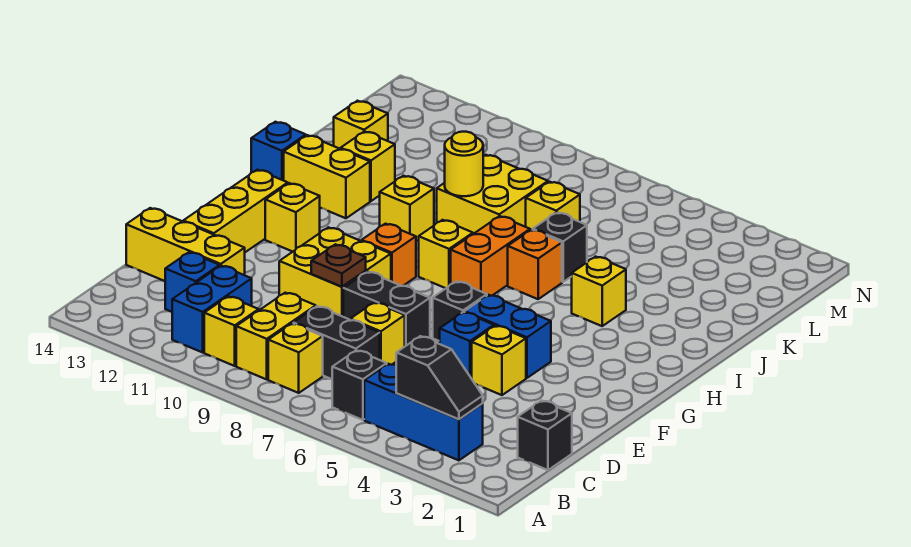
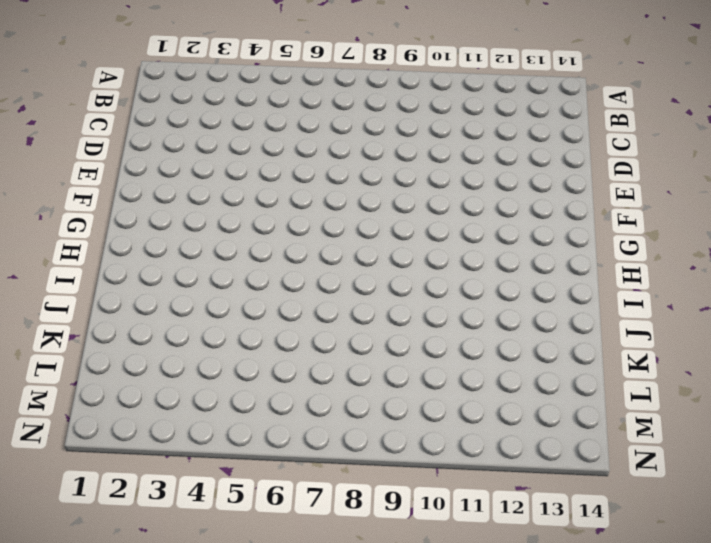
none -> blue brick B3:B5 level 1
none -> black brick B6 level 1
none -> yellow brick B8 level 1
none -> yellow brick B9:C9 level 1

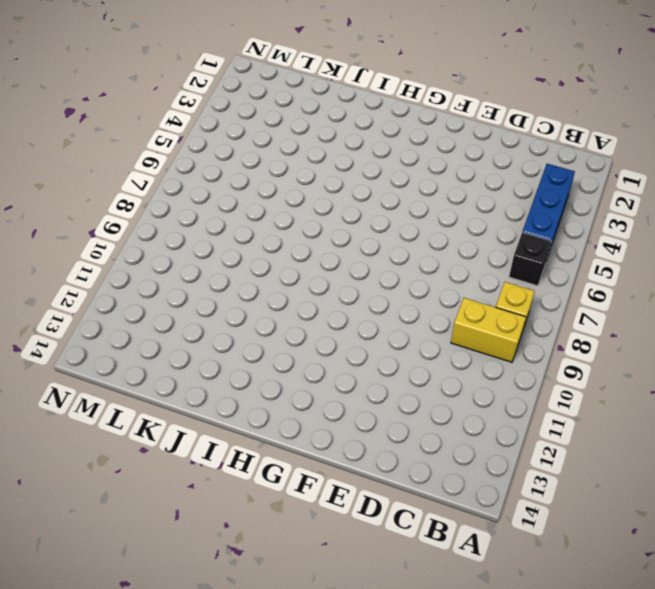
none -> yellow brick B10 level 1
none -> blue brick B11:C11 level 1
none -> black brick C1 level 1
none -> black brick C7:C8 level 1

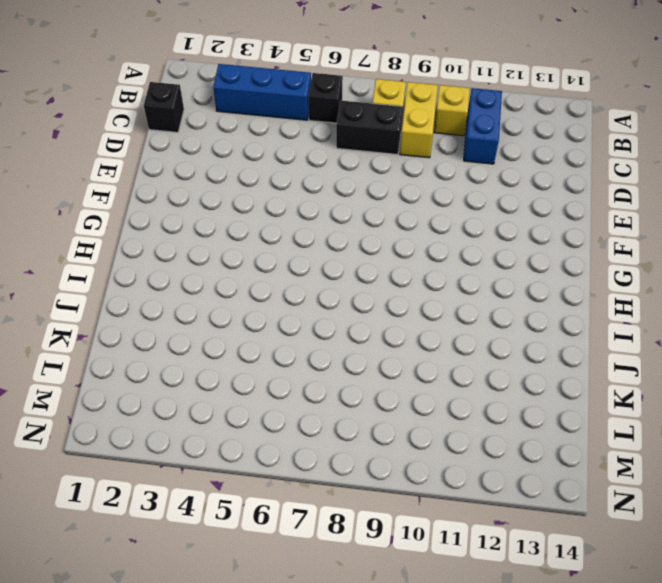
none -> blue brick C12 level 1
none -> yellow brick D7 level 1
none -> yellow brick D12:D14 level 1
none -> yellow brick E4 level 1

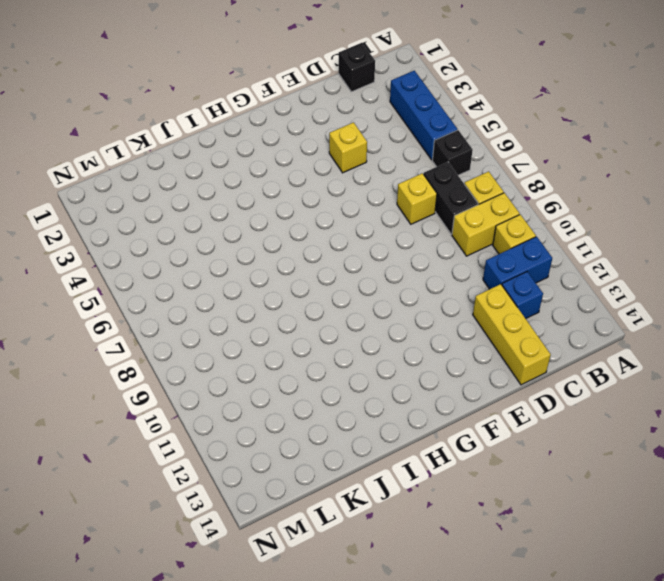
none -> blue brick E5 level 1
none -> black brick E7:E8 level 1
none -> yellow brick E9:F10 level 1
none -> yellow brick E13:G13 level 1

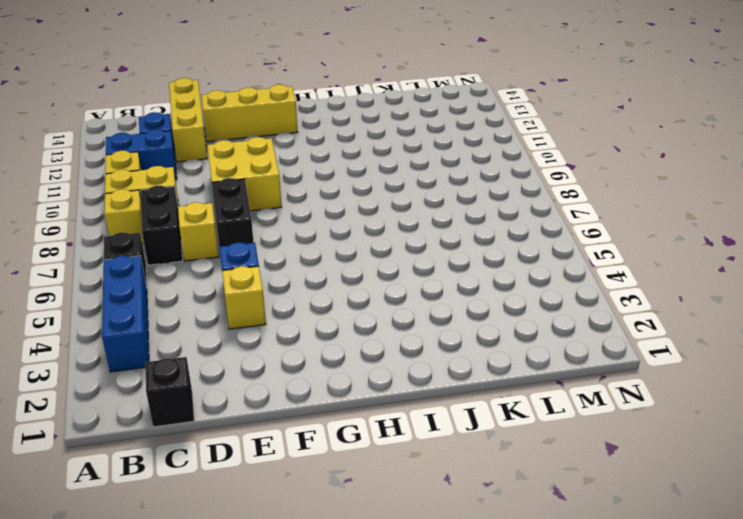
none -> blue brick F4:F5 level 1
none -> black brick F6 level 1
none -> orange brick G9 level 1
none -> yellow brick G12 level 1

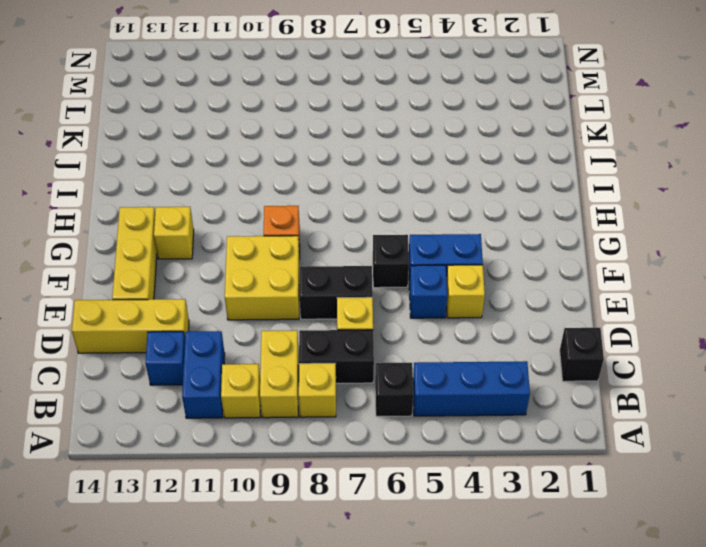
none -> orange brick H7:I7 level 1
none -> yellow brick H8 level 1
none -> yellow brick I4 level 1
none -> orange brick I6 level 1

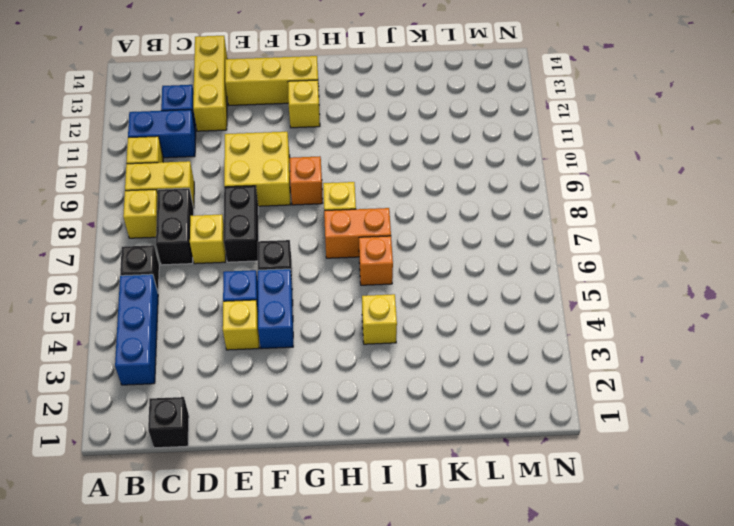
none -> yellow brick I10 level 1
none -> yellow brick I12:I13 level 1
none -> blue brick I14 level 1
none -> black brick J6 level 1

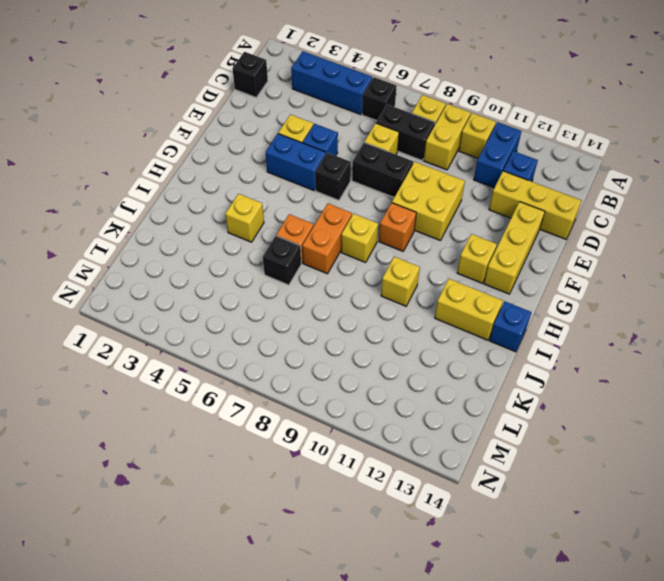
none -> yellow brick J8:K9 level 1
none -> yellow brick J12 level 1
none -> yellow brick K7 level 1
none -> yellow brick K13 level 1

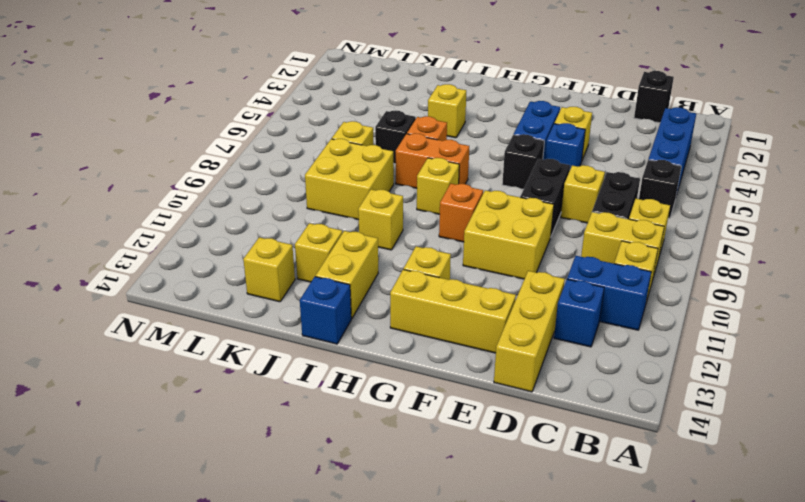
none -> black slope B3:B4 level 2 top 4
none -> brown plate E9 level 2
none -> yellow round brick J9 level 2

